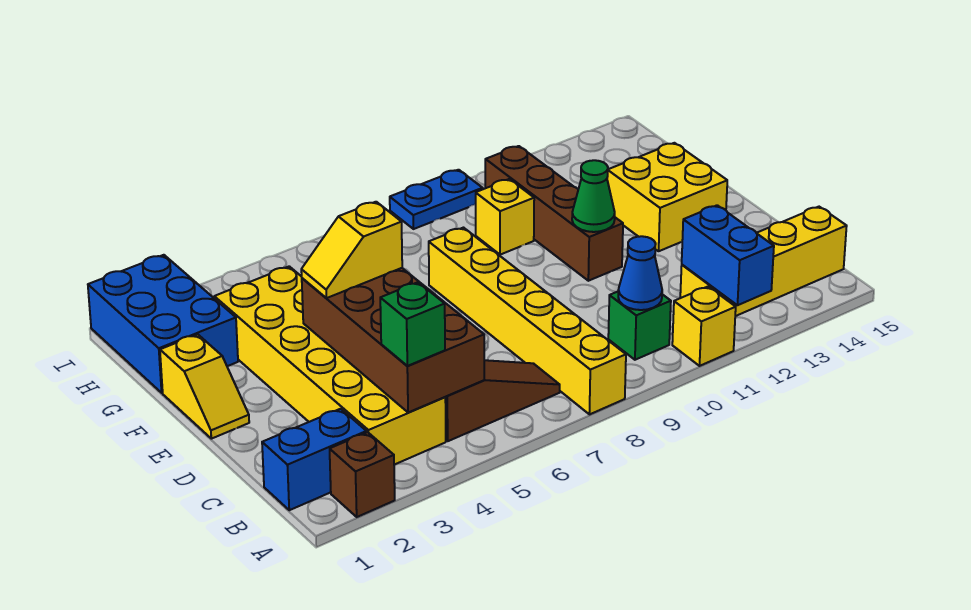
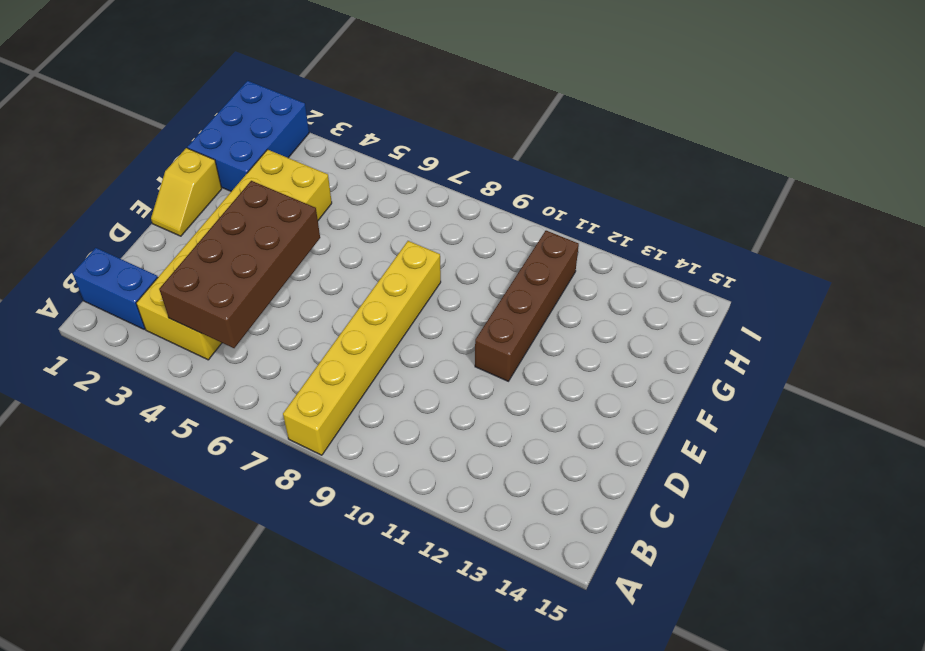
none -> brown brick A2 level 1
none -> yellow brick A11 level 1
none -> brown slope B5:B7 level 1 top 5

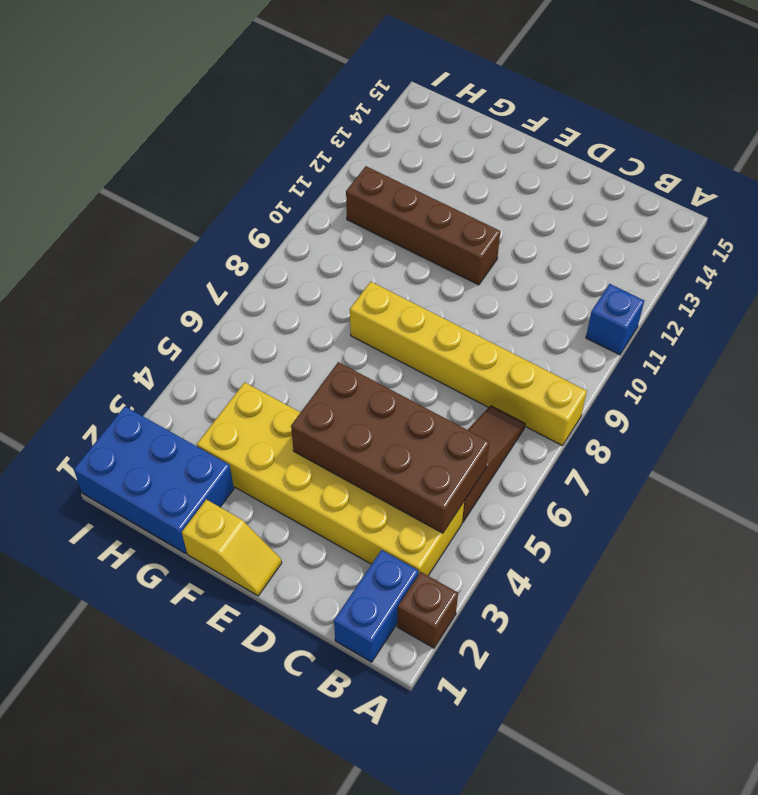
blue brick A11 level 1 -> yellow brick A11 level 1
none -> green brick B10 level 1
none -> yellow brick B12:B15 level 1
none -> yellow brick E13:F14 level 1

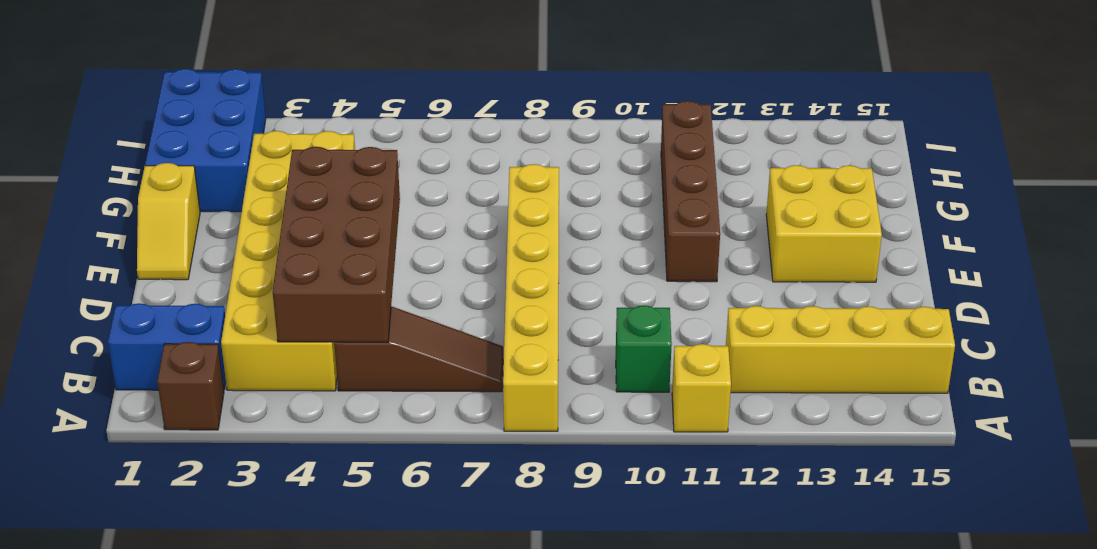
none -> yellow brick G10 level 1
none -> blue plate I9:I10 level 1
none -> blue brick A12:B12 level 2

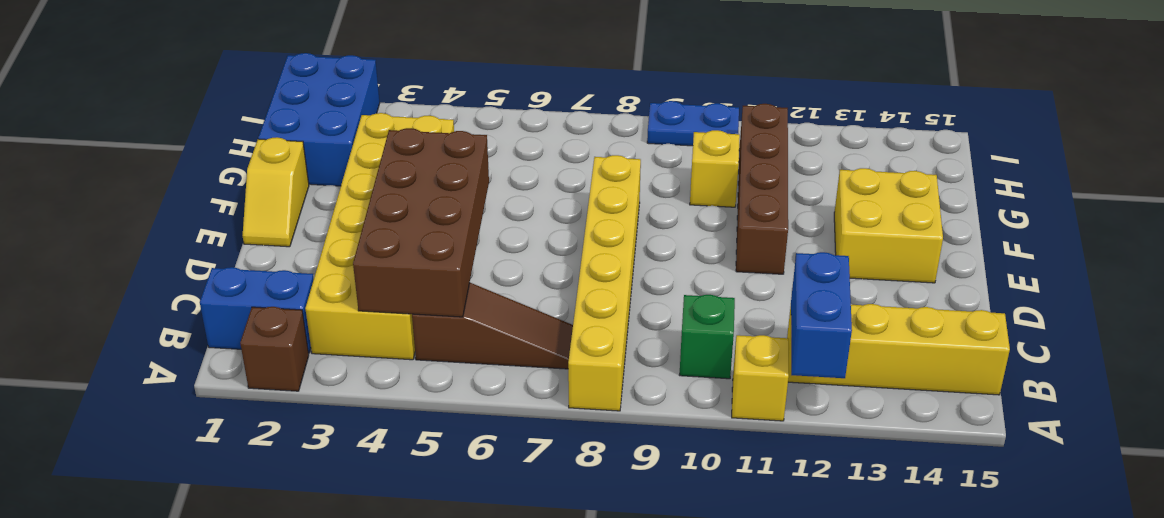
none -> blue cone B10 level 2
none -> green cone E11 level 2
none -> green brick B4 level 3

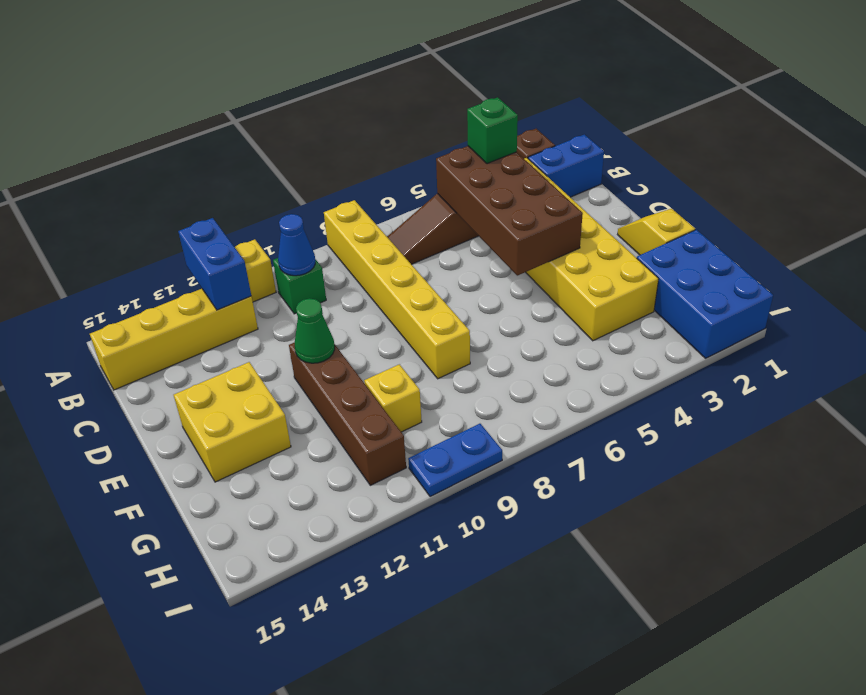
none -> yellow slope E4:E5 level 3 top 5

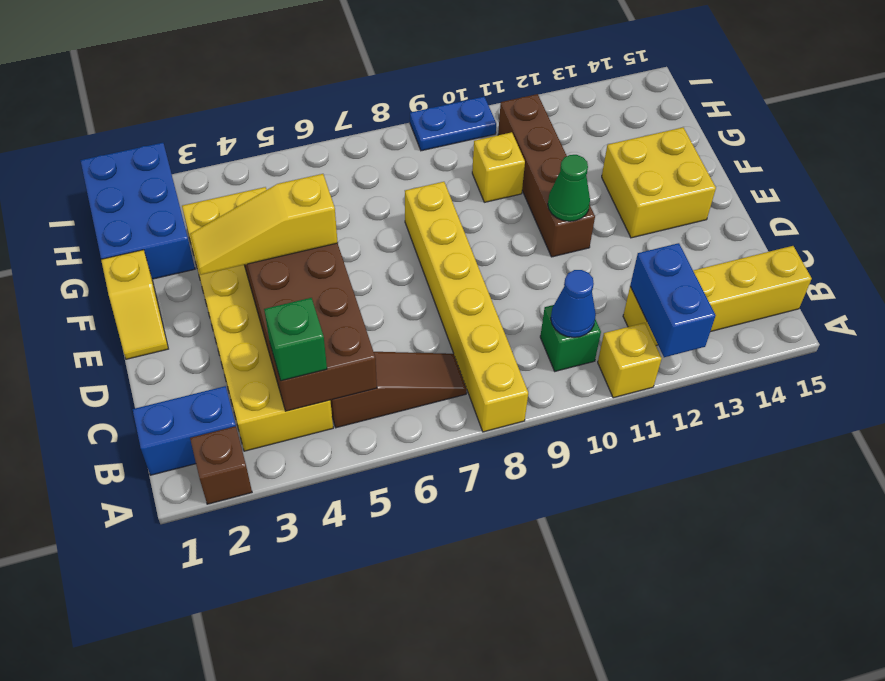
yellow slope E3:E5 level 3 top 5 -> yellow slope E4:E5 level 3 top 5

